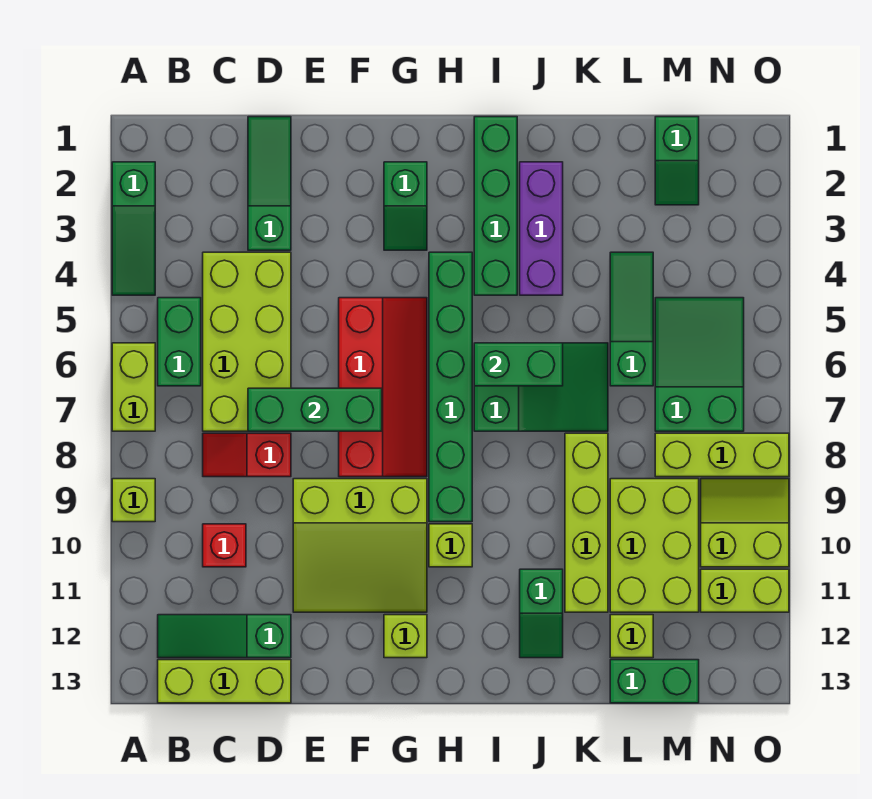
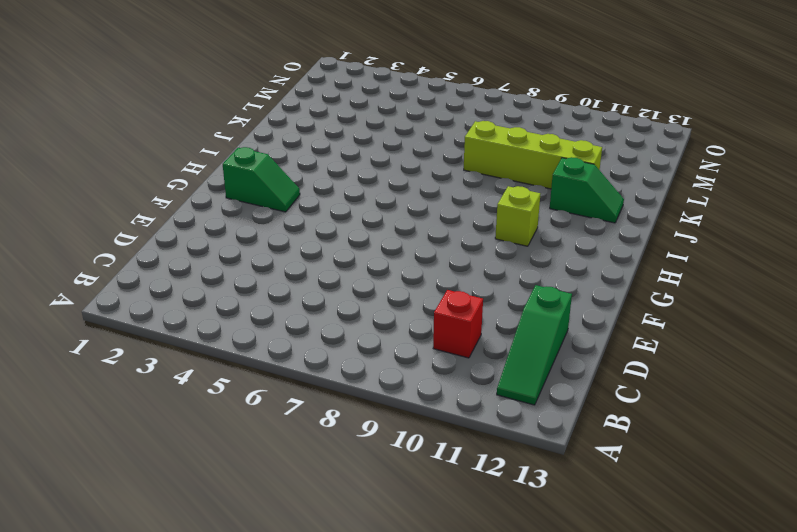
none -> green slope A2:A4 level 1 top 2
none -> lime brick A6:A7 level 1
none -> lime brick A9 level 1
none -> green brick B5:B6 level 1

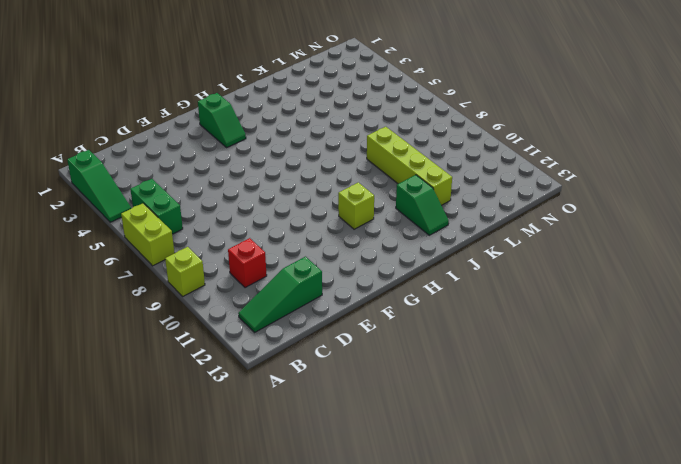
none -> lime brick B13:D13 level 1
none -> lime brick C4:D7 level 1
none -> red slope C8:D8 level 1 top D
none -> green slope D1:D3 level 1 top 3

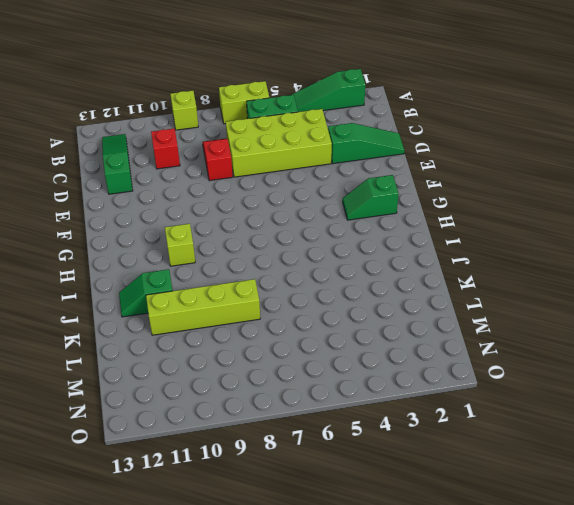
none -> lime brick B13:D13 level 1
none -> lime slope E9:G11 level 1 top 9
none -> red slope F5:G8 level 1 top F
none -> lime brick G12 level 1

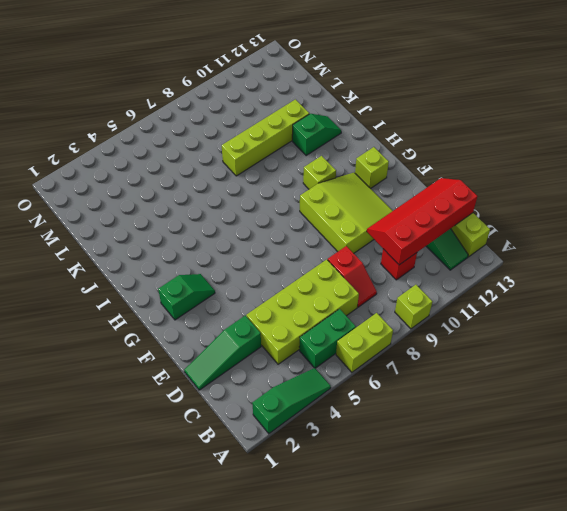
red slope C10:D13 level 2 top C -> red slope F5:G8 level 1 top F
none -> green brick H4:H9 level 1
none -> green brick I1:I4 level 1
none -> green slope I6:K7 level 1 top I
none -> purple brick J2:J4 level 1

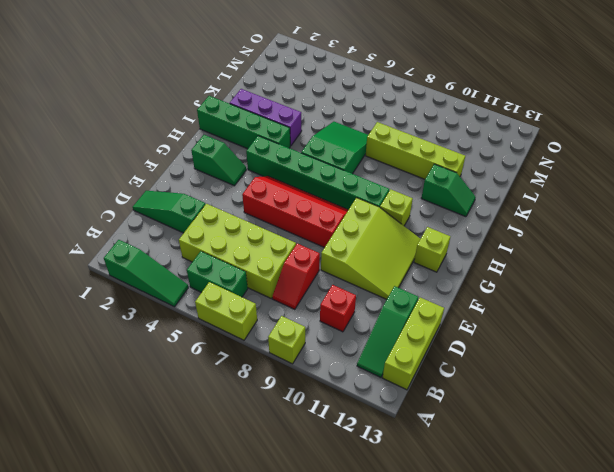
none -> green slope L4:L6 level 1 top 6
none -> lime brick L9:M11 level 1
none -> lime brick L12 level 1
none -> green brick L13:M13 level 1

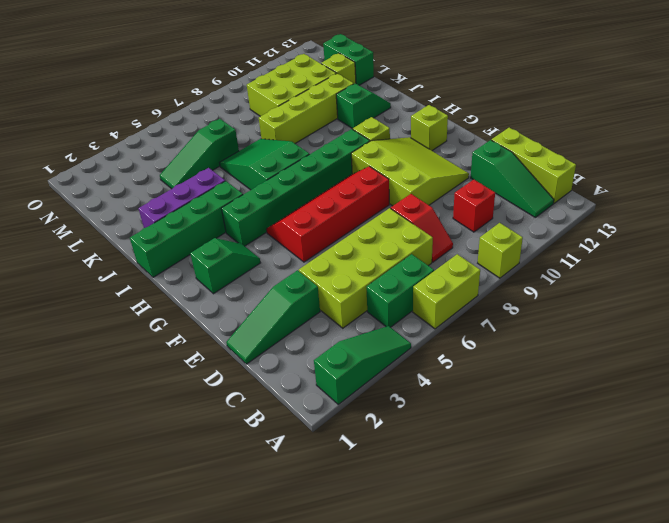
none -> green slope M1:M2 level 1 top 1
none -> green slope M5:N7 level 1 top 7
none -> lime brick M8:O8 level 1
none -> lime slope N9:O10 level 1 top 10

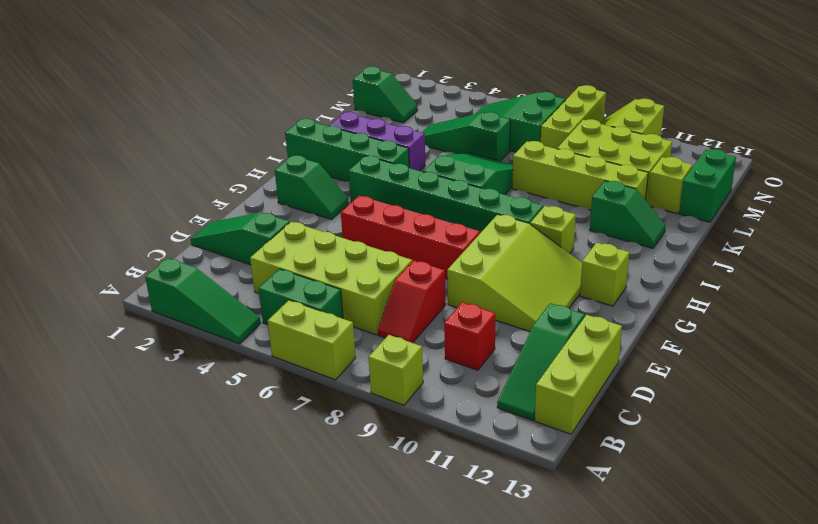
none -> lime brick N11:O11 level 1
none -> green brick D7:F7 level 2
none -> green brick I6:J6 level 2

